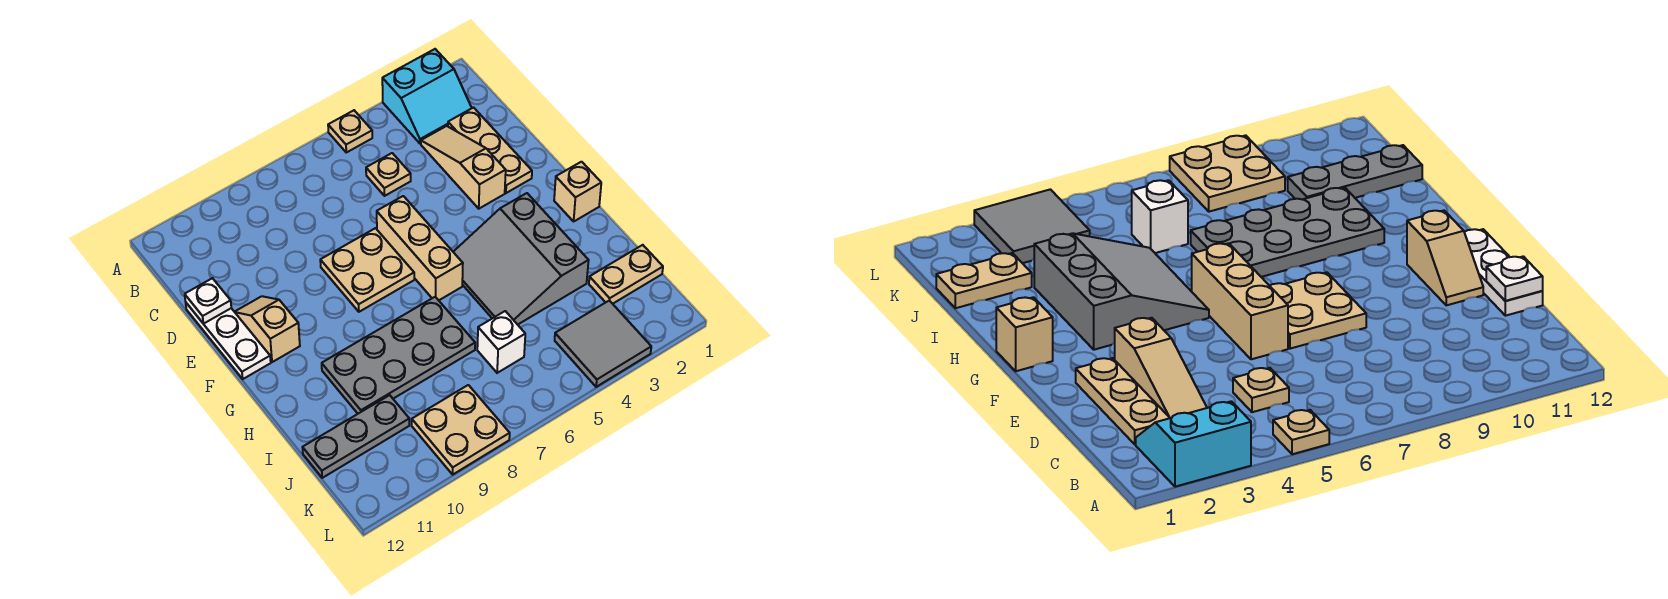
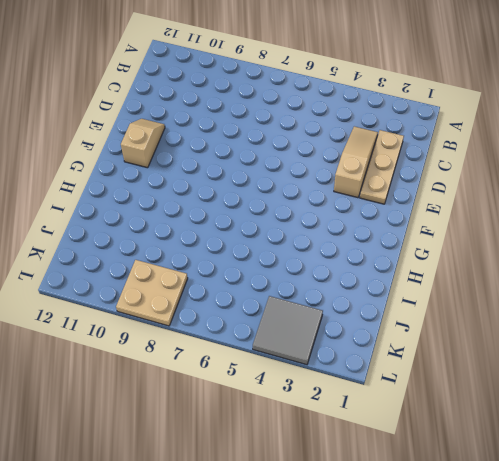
none -> cyan slope A2:B3 level 1 top A
none -> tan plate A5 level 1
none -> tan plate C5 level 1

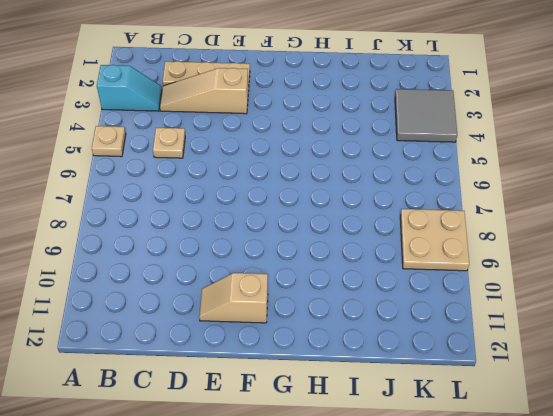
cyan slope A3:B3 level 1 top A -> cyan slope A2:B3 level 1 top A
none -> white plate D12:F12 level 1
none -> tan brick E6:G6 level 1
none -> tan plate E7:F8 level 1

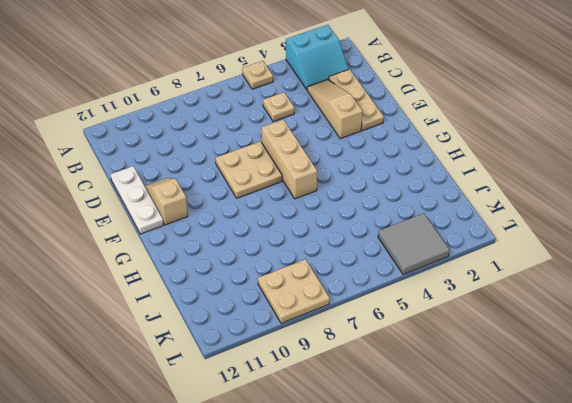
none -> tan brick G1 level 1
none -> grey slope G3:I5 level 1 top 3
none -> grey plate H7:I10 level 1

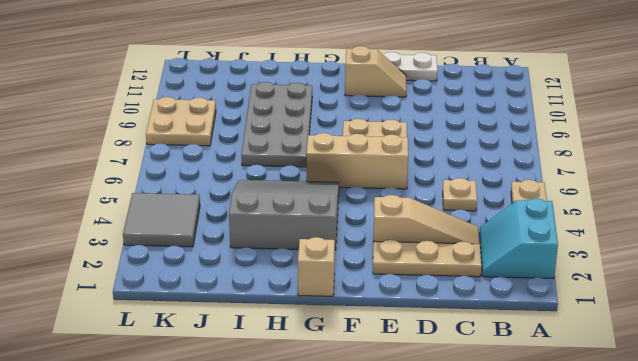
none -> tan plate J1:J2 level 1
none -> white brick J6 level 1
none -> grey plate J10:J12 level 1

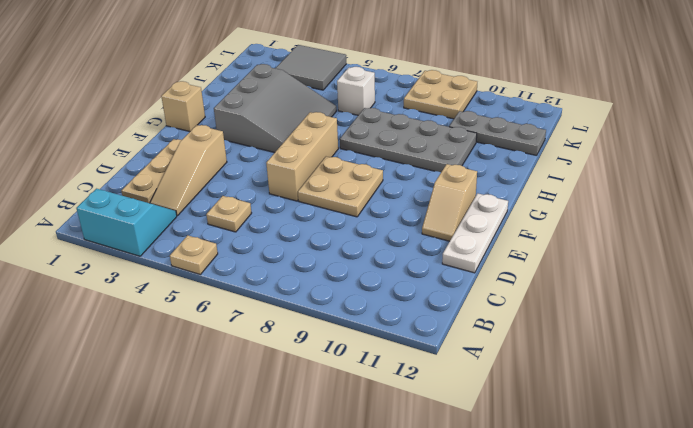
none -> tan plate J1:J2 level 1
none -> white plate D12 level 2

